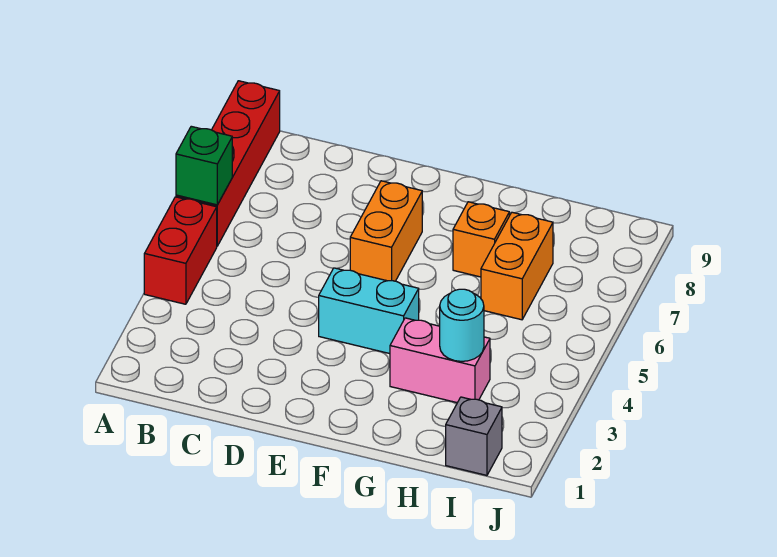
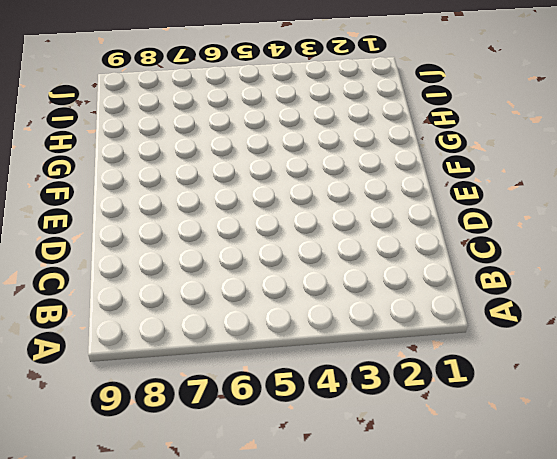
none -> red brick A4:A5 level 1
none -> red brick A6:A9 level 1

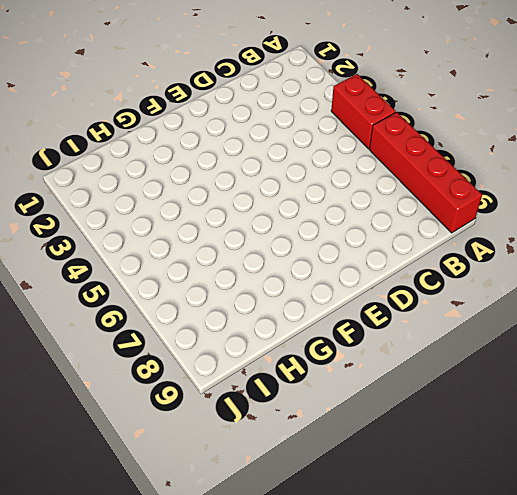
none -> cyan brick E4:F4 level 1
none -> orange brick E6:E7 level 1

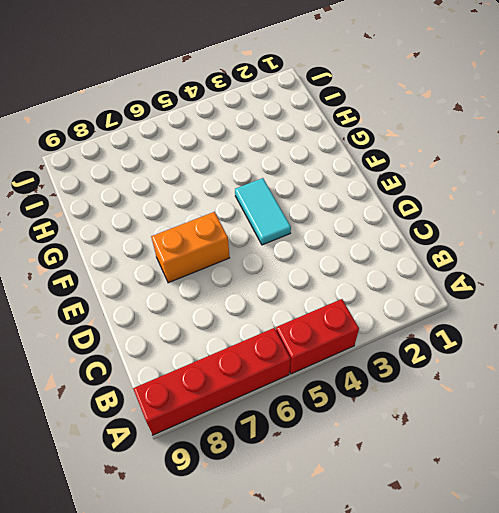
cyan tile E4:F4 level 1 -> cyan brick E4:F4 level 1
none -> pink brick G3:H3 level 1
none -> orange brick G7 level 1

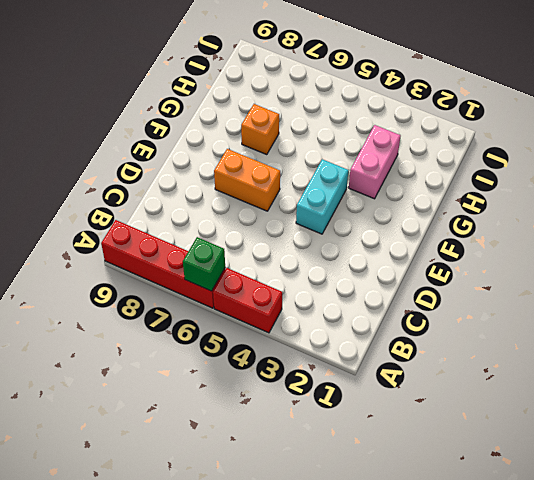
none -> orange brick H6:H7 level 1
none -> grey brick I1 level 1

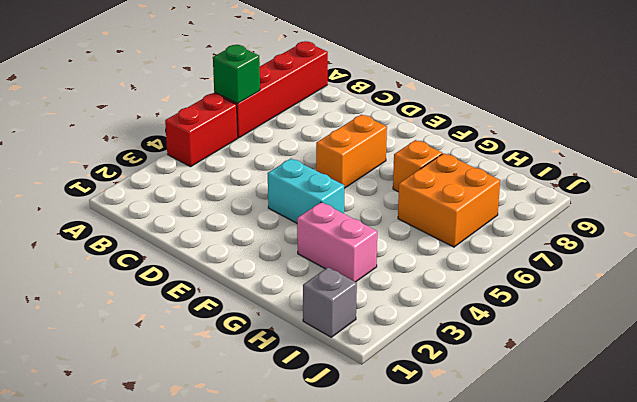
orange brick H6:I7 level 1 -> orange brick H6:H7 level 1
none -> cyan round brick H3 level 2

